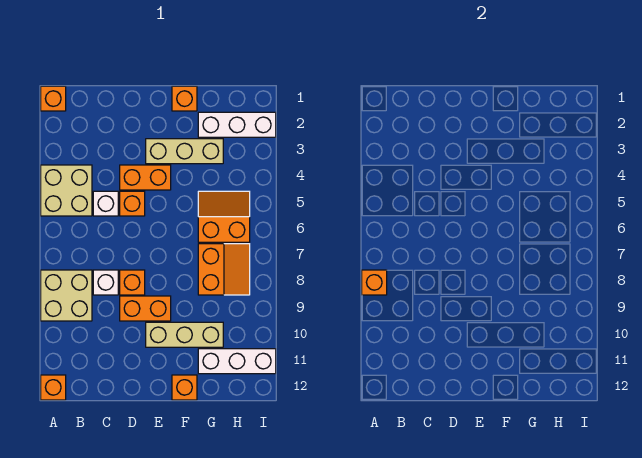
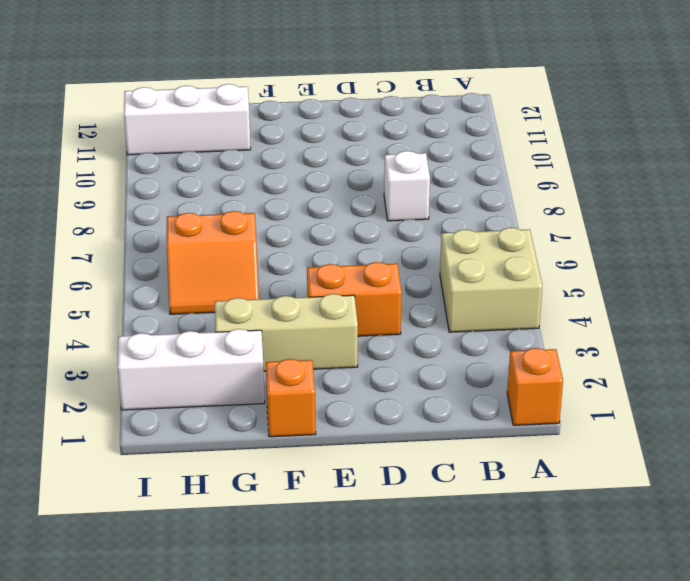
none -> tan brick A8:B9 level 1
none -> orange brick A12 level 1
none -> white brick C5 level 1

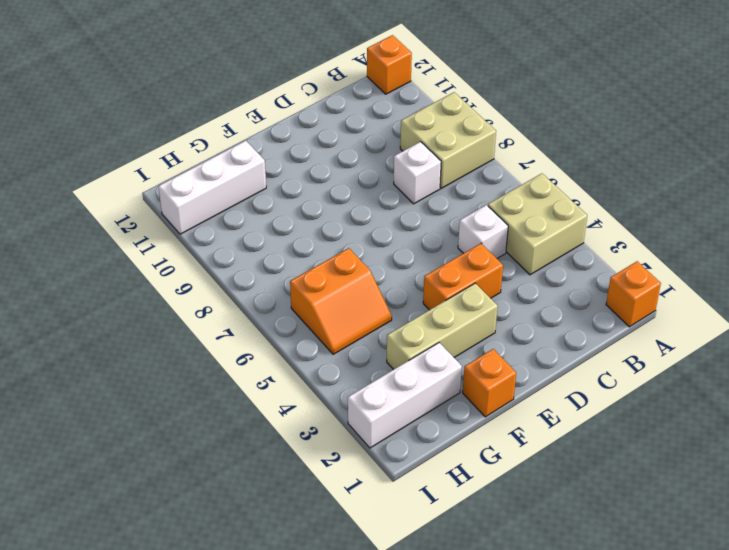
none -> orange brick D5 level 1
none -> orange brick D8 level 1
none -> orange brick D9:E9 level 1

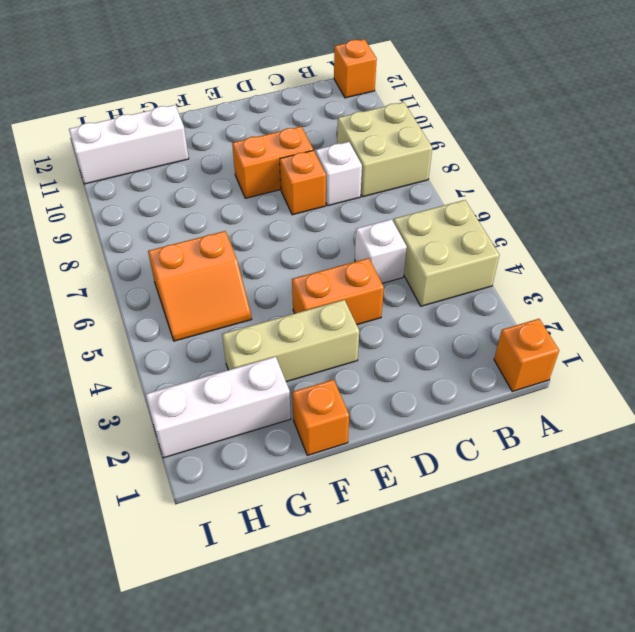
none -> orange brick D5 level 1
none -> tan brick E10:G10 level 1
none -> orange brick F12 level 1

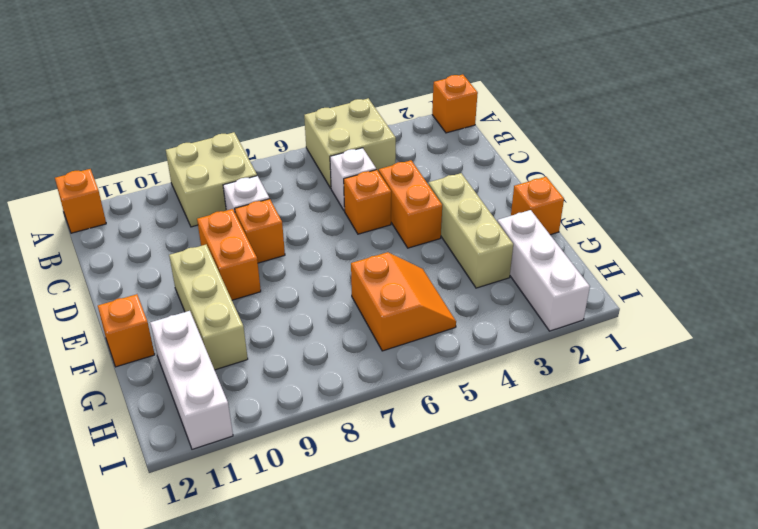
none -> orange slope G7:H8 level 1 top G
none -> orange brick A8 level 2

